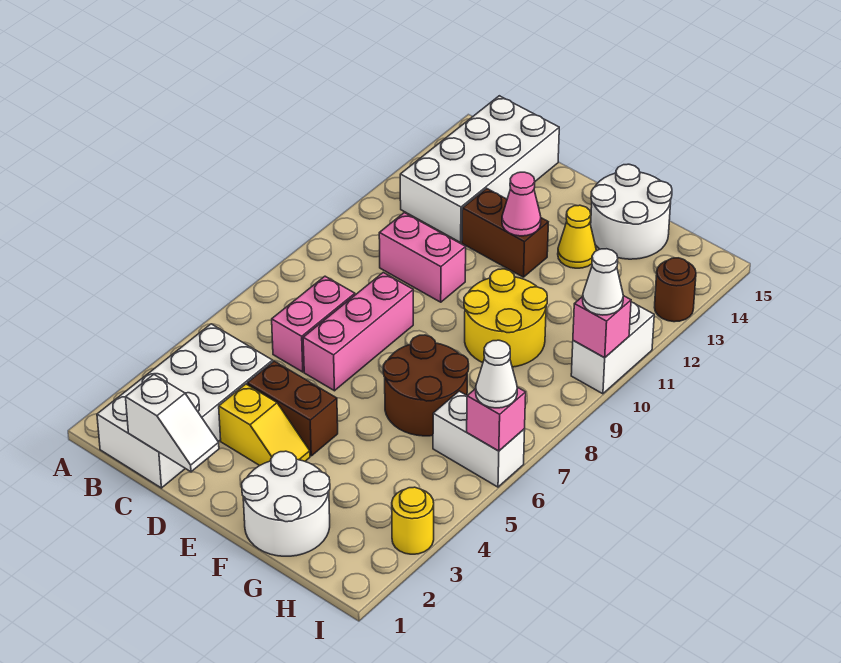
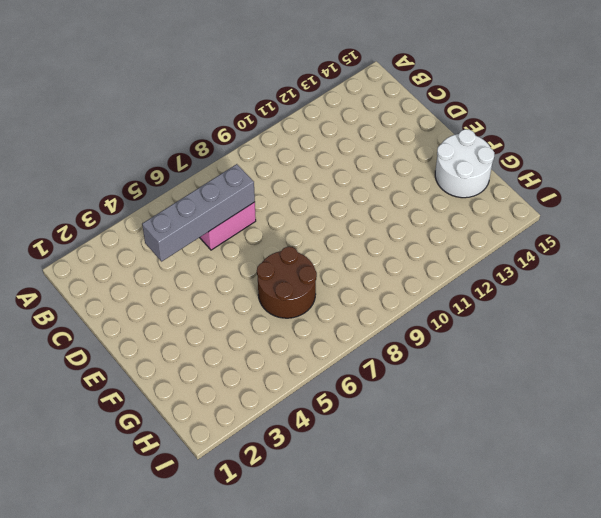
grey brick C4:C7 level 2 -> none
none -> white brick B1:C4 level 1
none -> white brick B12:C15 level 1
none -> pink brick C10:D10 level 1

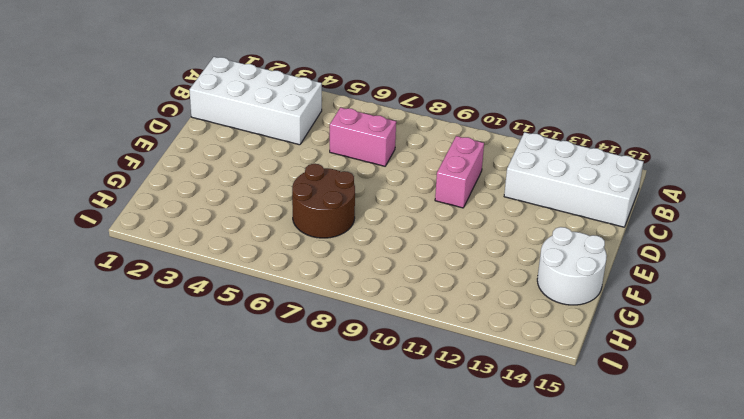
none -> yellow slope D3:E3 level 1 top D
none -> brown brick D4:E4 level 1
none -> pink brick D6:D8 level 1

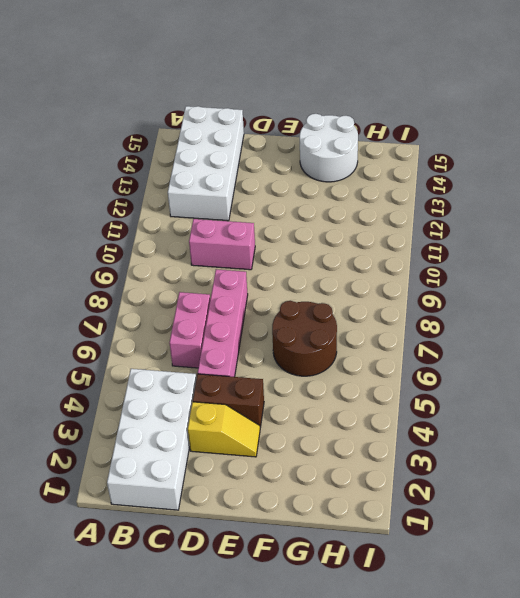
pink brick D5:D8 level 1 -> pink brick D6:D8 level 1
none -> brown brick D12:E12 level 1
none -> white round brick F1:G2 level 1
none -> yellow round brick F9:G10 level 1

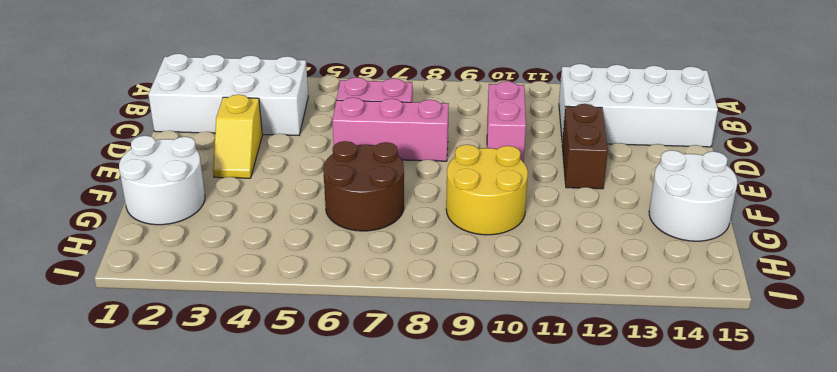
none -> brown brick D4:E4 level 1
none -> yellow cone F13 level 1
none -> white brick H6:I6 level 1

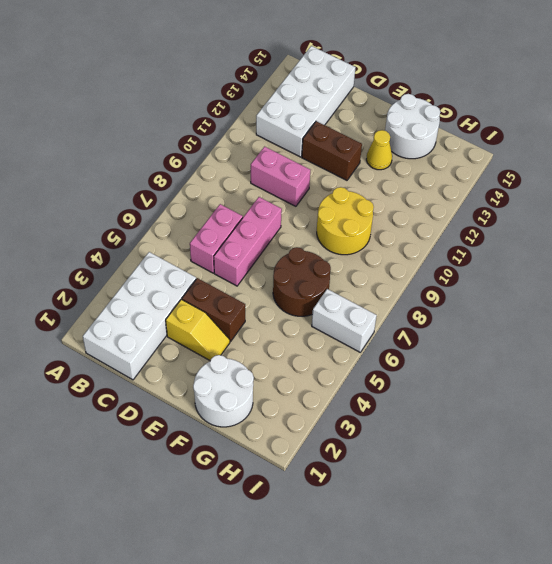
none -> yellow round brick I3 level 1
none -> white brick I10:I11 level 1
none -> brown round brick I13 level 1

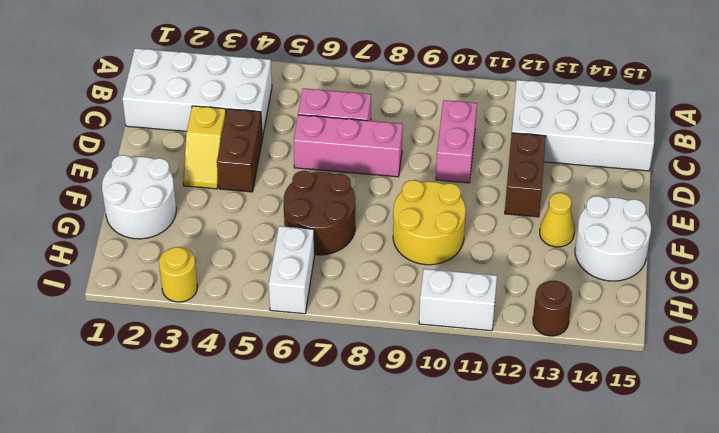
none -> white slope C1:D1 level 2 top C
none -> pink cone E12 level 2
none -> pink brick I6 level 2

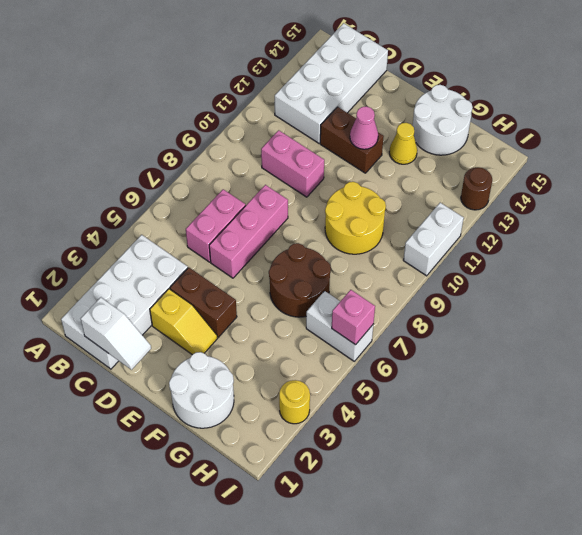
none -> pink brick I10 level 2
none -> white cone I6 level 3
none -> white cone I10 level 3

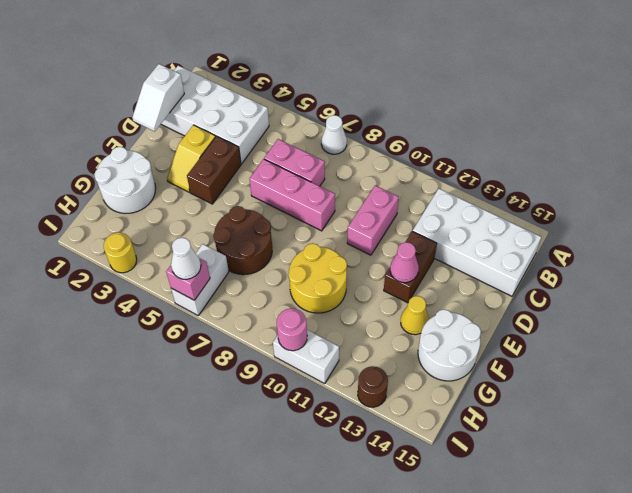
white cone A7 level 1 -> white cone I10 level 3
pink round brick I10 level 2 -> pink brick I10 level 2

